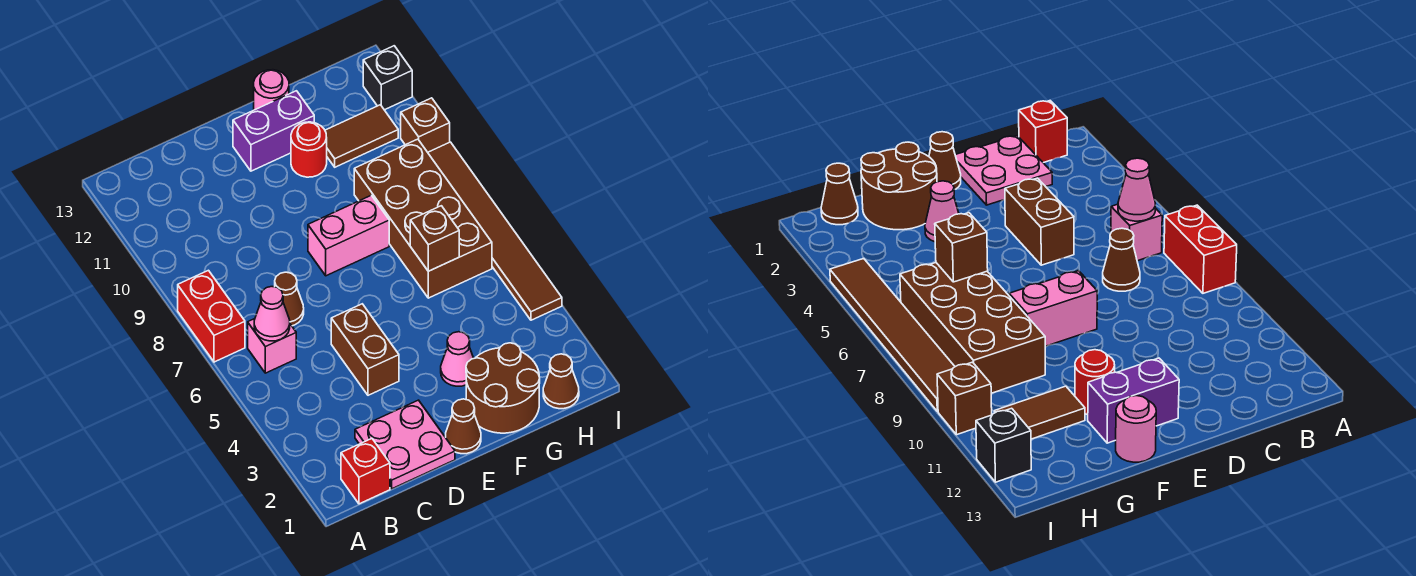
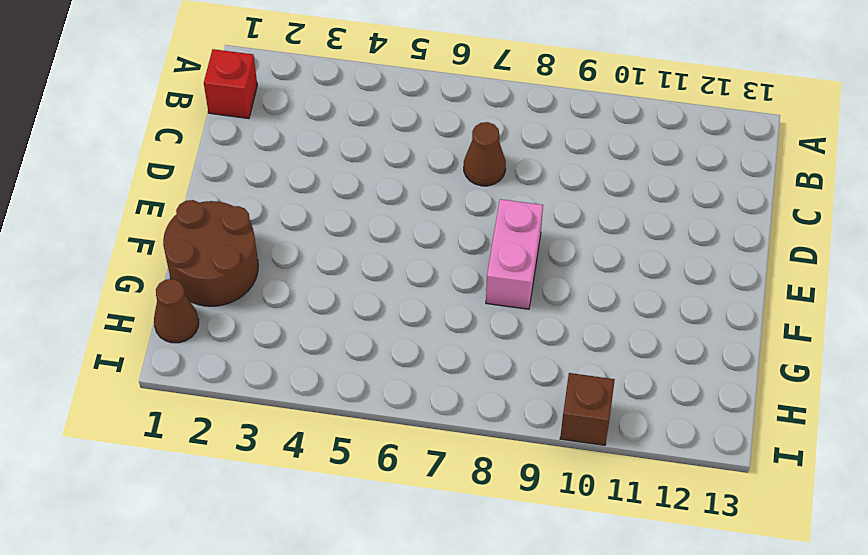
none -> red brick A7:A8 level 1
none -> pink brick B6 level 1
none -> pink plate C1:D2 level 1

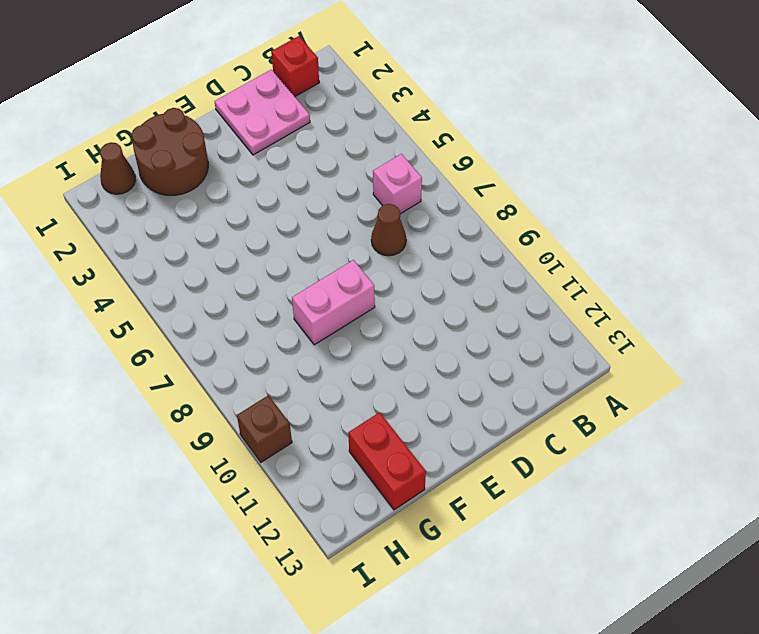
red brick G12:G13 level 1 -> red brick A7:A8 level 1
none -> brown brick D4:D5 level 1
none -> brown cone E1 level 1
none -> purple brick E12:F12 level 1

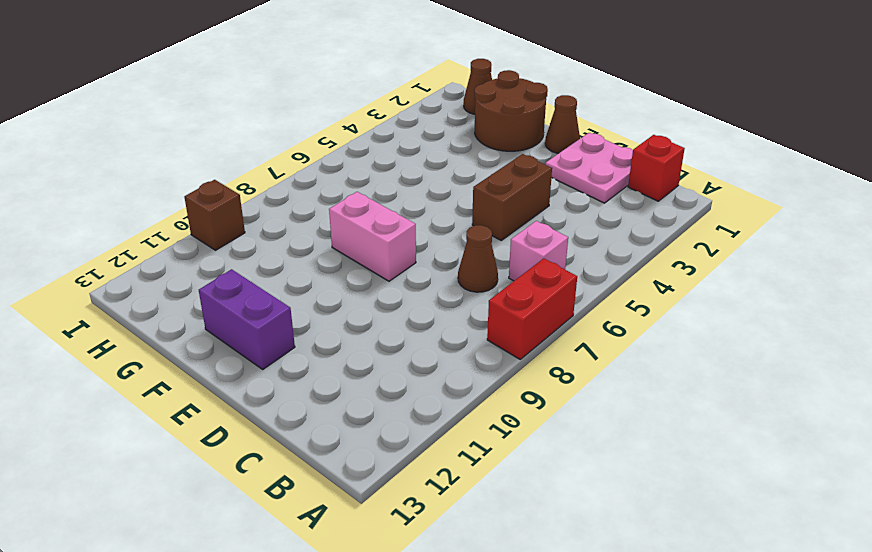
none -> pink cone F3 level 1
none -> red round brick F11 level 1
none -> pink round brick F13 level 1

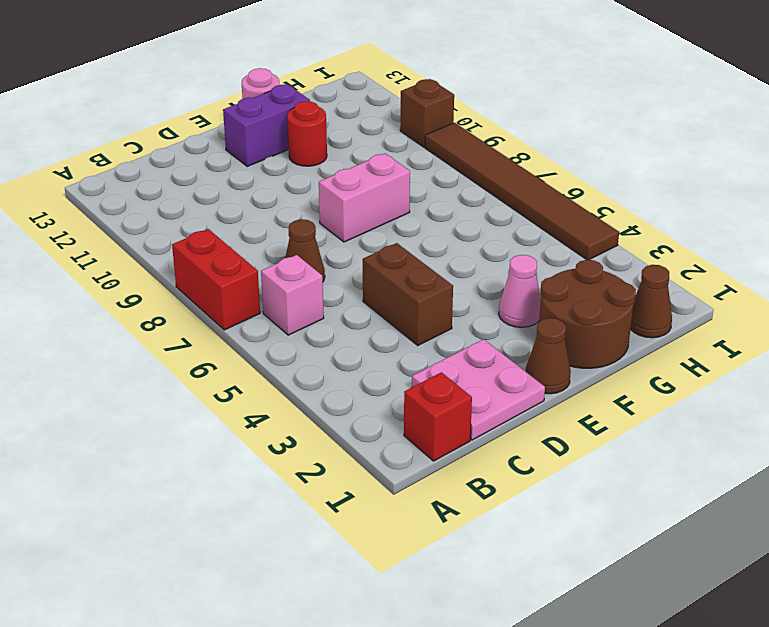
none -> brown brick G6:H9 level 1
none -> brown tile G11:H11 level 1
none -> black brick I12 level 1

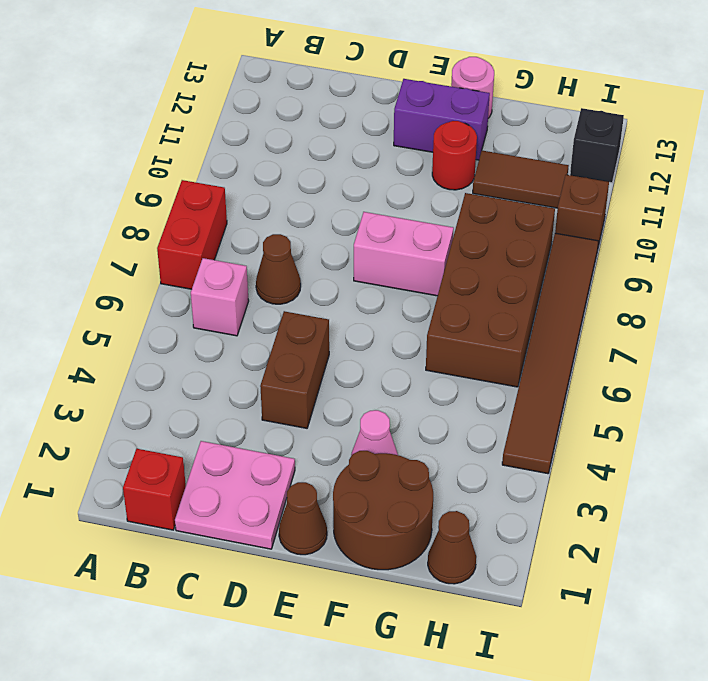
none -> pink cone B6 level 2
none -> brown brick G6 level 2

